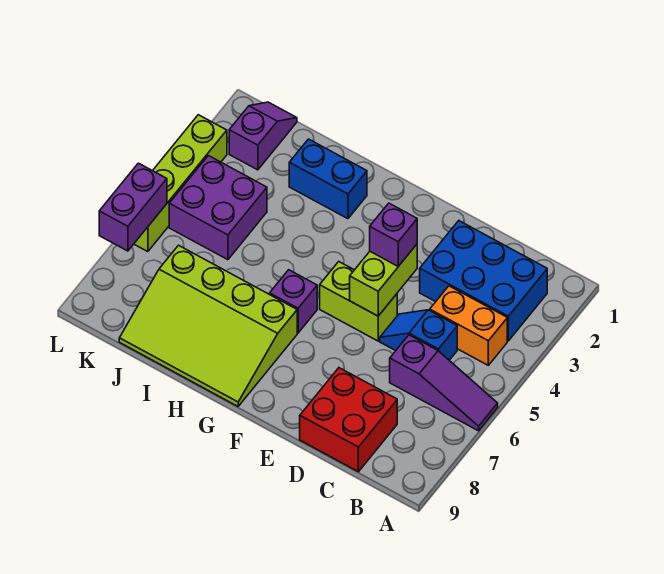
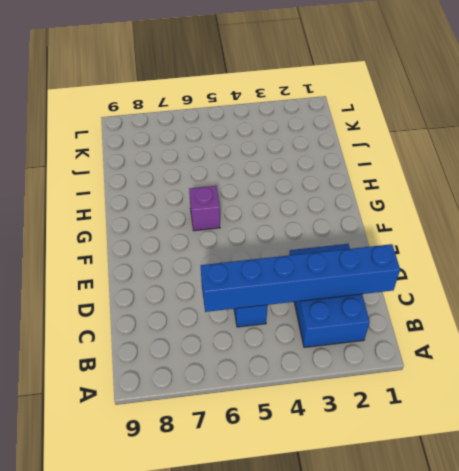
blue brick C1:C6 level 2 -> none
none -> purple slope A6:C6 level 1 top C
none -> orange brick B4:C4 level 1
none -> red brick C8:D9 level 1

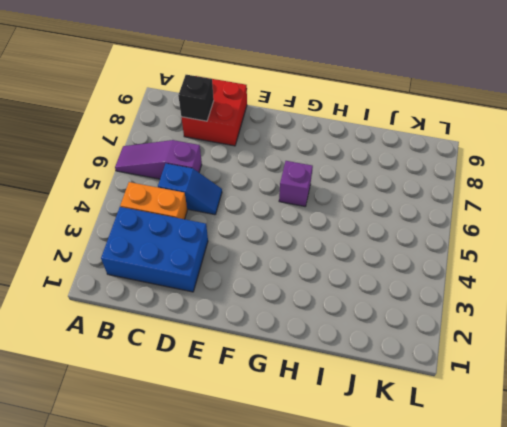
black brick C8 level 2 -> none
none -> lime brick E5:F5 level 1
none -> lime slope G7:J9 level 1 top 7
none -> blue brick H2:I2 level 1

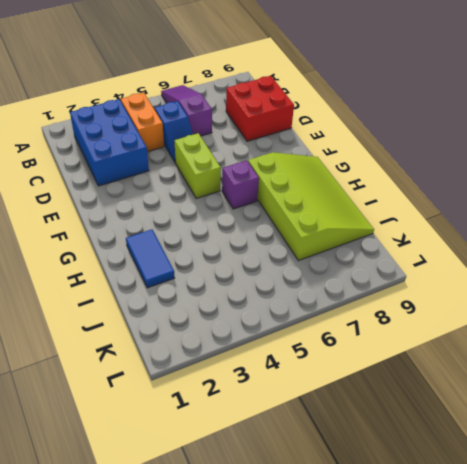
blue tile H2:I2 level 1 -> blue brick H2:I2 level 1
none -> purple brick J4:K5 level 1
none -> purple slope K1:K2 level 1 top 2
none -> lime brick L3:L6 level 1

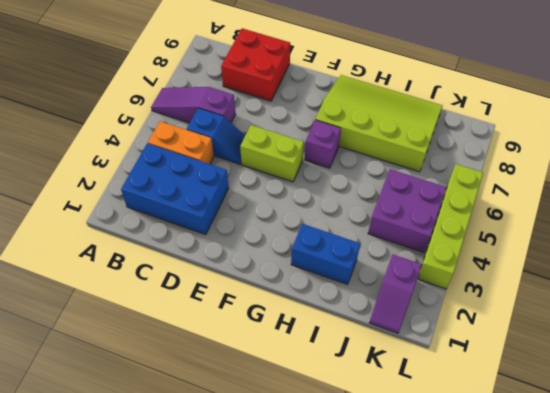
none -> lime brick E4:E5 level 2
none -> purple brick L6:L7 level 2
none -> purple brick E4 level 3

